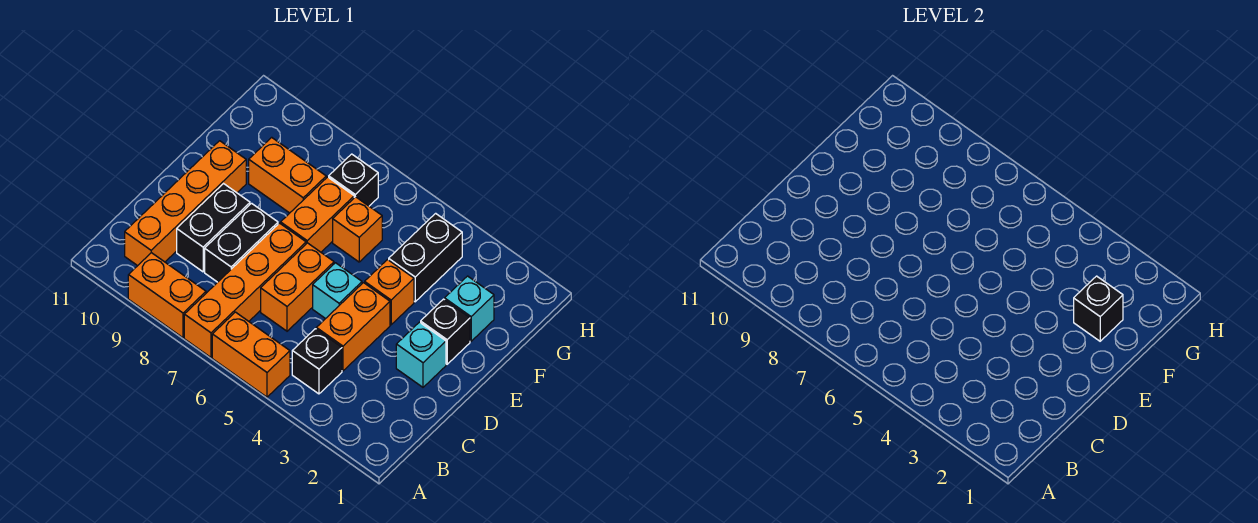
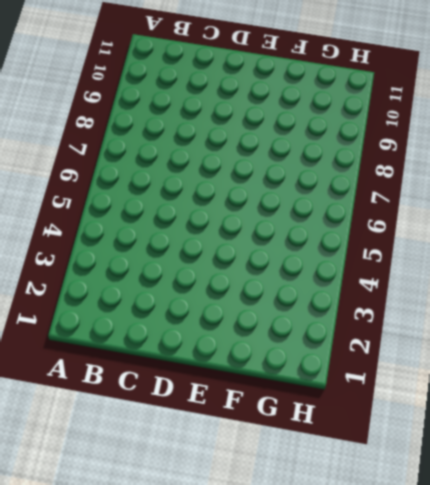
none -> orange brick A5:A6 level 1
none -> orange brick A7:D7 level 1
none -> orange brick A8:A9 level 1

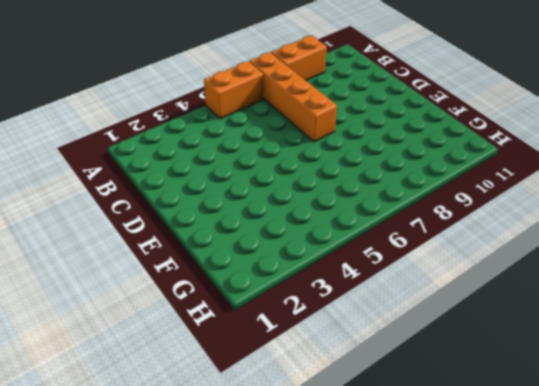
none -> black brick B4 level 1
none -> orange brick B10:E10 level 1
none -> orange brick C4:D4 level 1

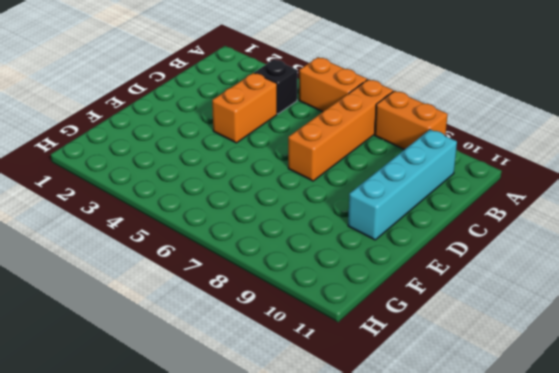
cyan brick B10:E10 level 1 -> orange brick B10:E10 level 1
none -> orange brick C6:D6 level 1
none -> black brick C8:D8 level 1
none -> black brick C9:D9 level 1

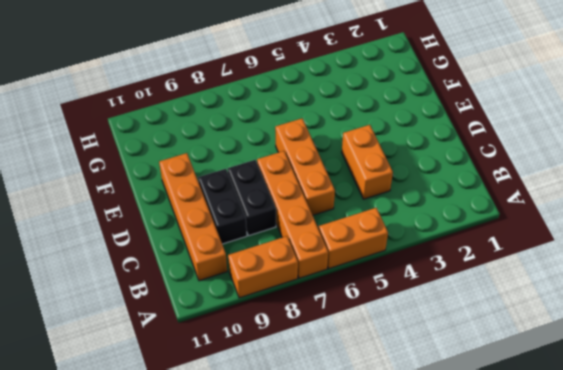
orange brick C6:E6 level 1 -> orange brick C6:D6 level 1
none -> black brick B4 level 1
none -> cyan brick D2 level 1
none -> cyan brick D5 level 1

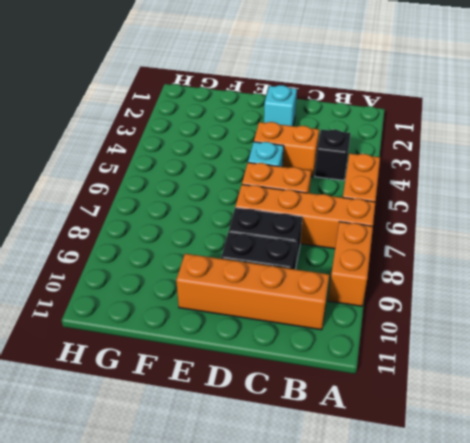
none -> black brick E2 level 1
none -> orange brick E4 level 1
none -> orange brick E7:F7 level 1

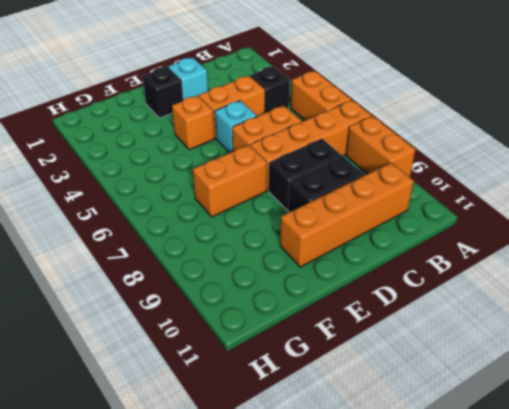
none -> cyan brick F2 level 1
none -> black brick F4:G4 level 1
none -> orange brick F6 level 1

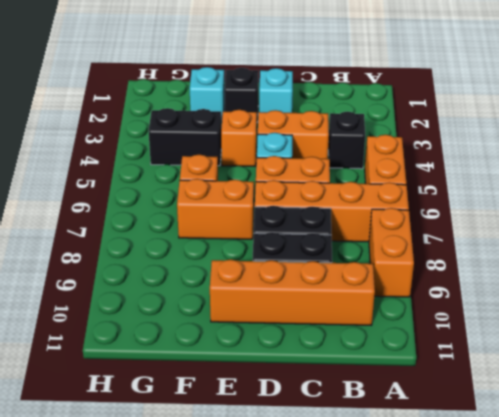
none -> orange brick F8:F9 level 1
none -> black brick G7 level 1
none -> black brick F2 level 2

